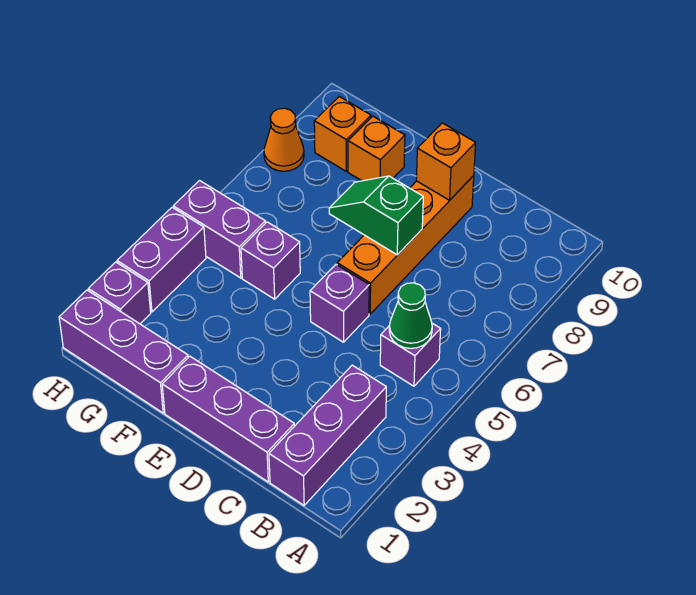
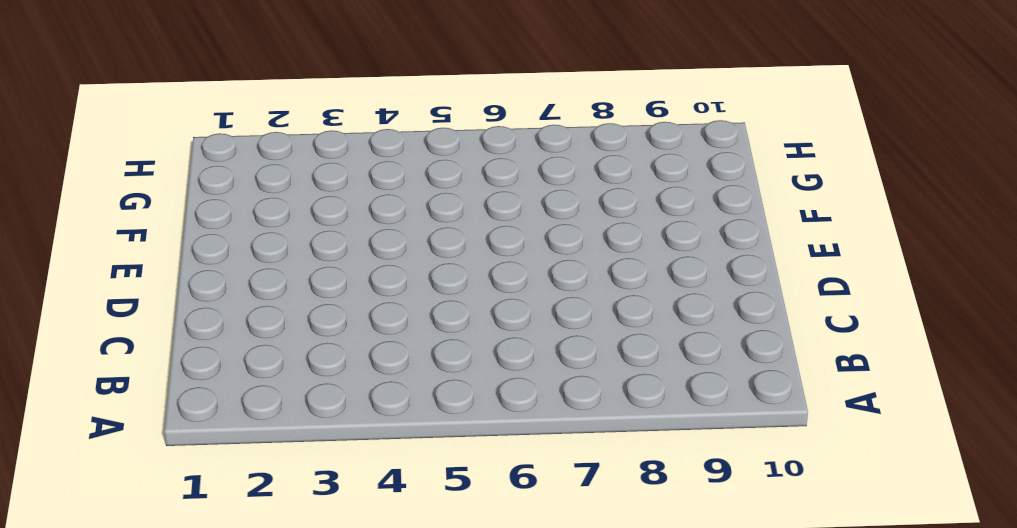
none -> purple brick B1:B3 level 1
none -> purple brick B5 level 1
none -> purple brick C1:E1 level 1

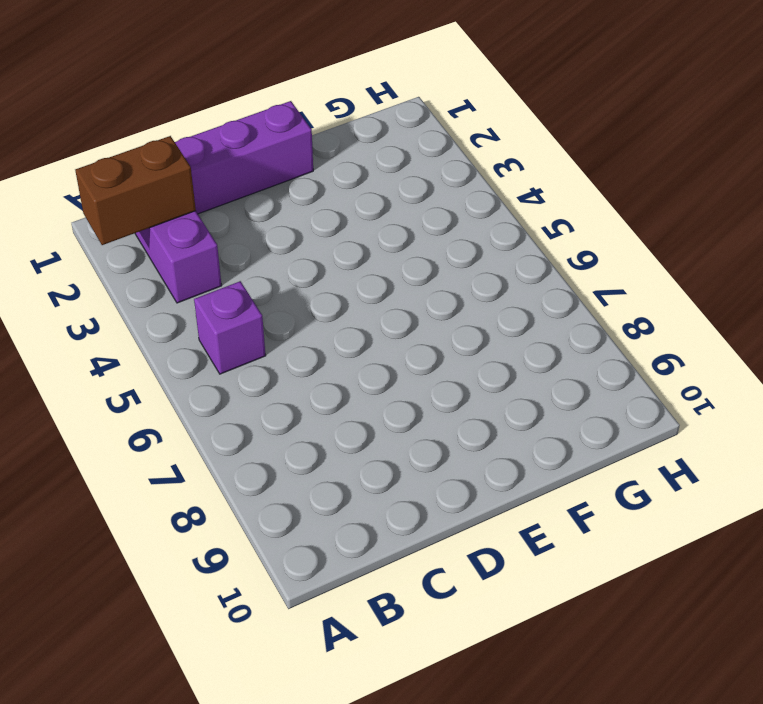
brown brick A2:B2 level 2 -> none
none -> purple brick D5 level 1
none -> orange brick D6:D9 level 1
none -> purple brick F1:H1 level 1

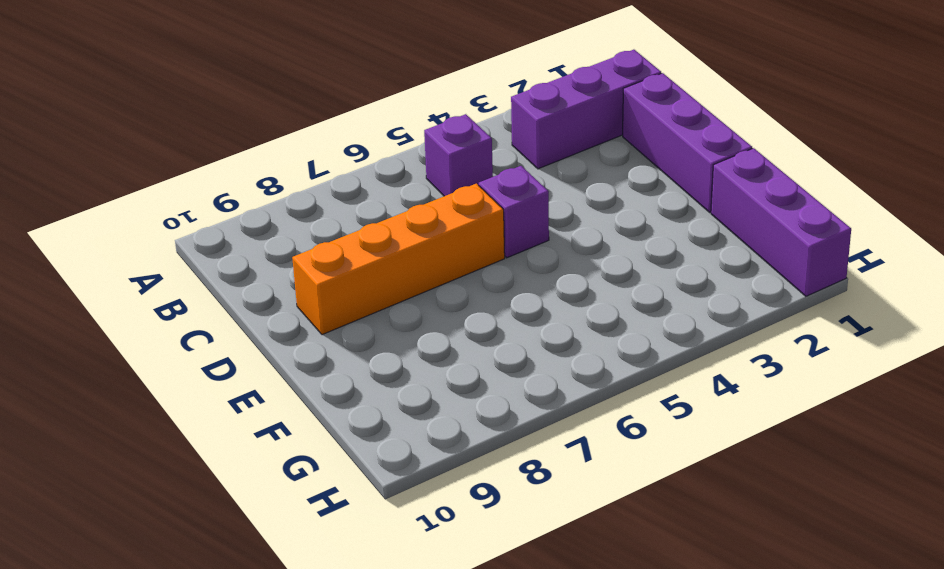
none -> purple brick F5 level 1
none -> orange brick F9 level 1
none -> purple brick G5:H5 level 1

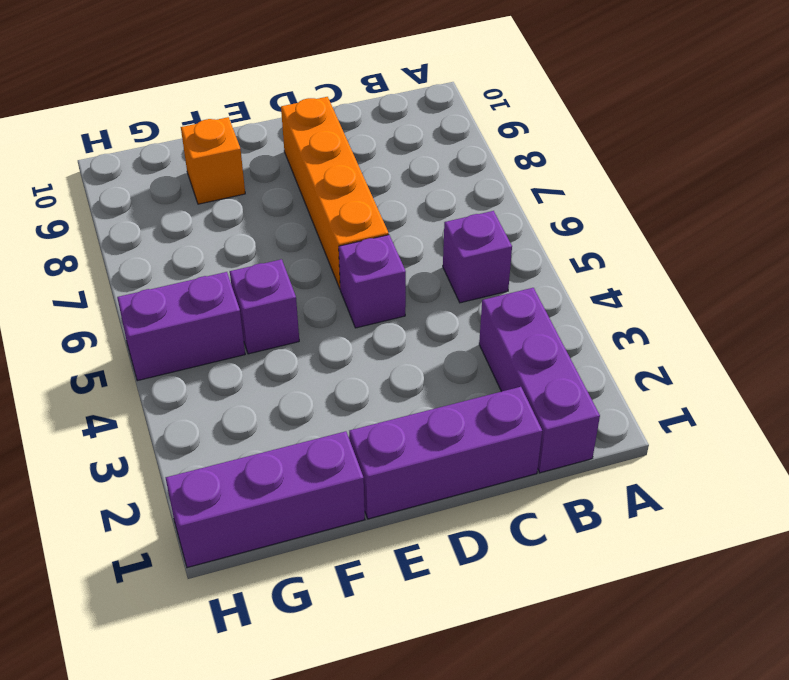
none -> orange brick G9 level 1
none -> purple brick H2 level 1
none -> purple brick H3:H4 level 1

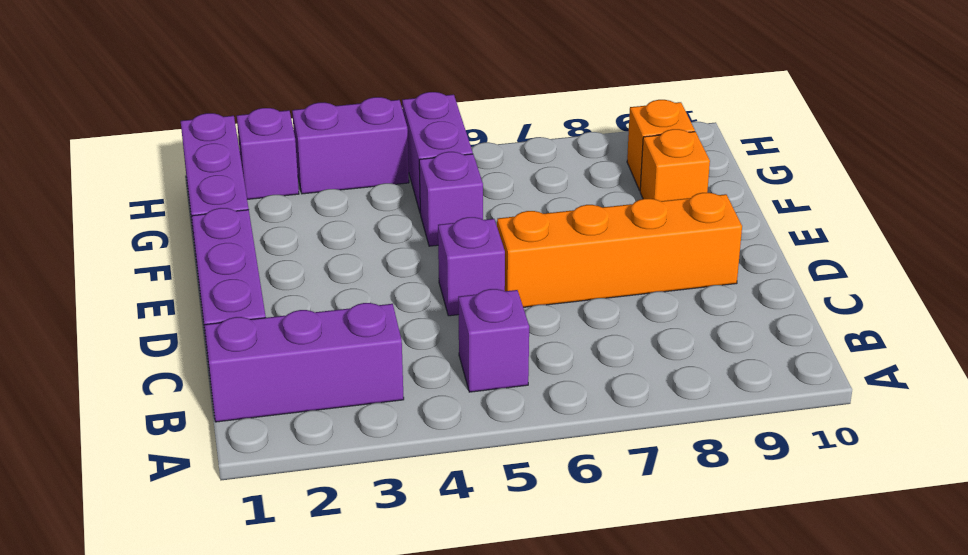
none -> orange cone H8 level 1
none -> green cone B5 level 2
none -> green slope D7:E7 level 2 top D

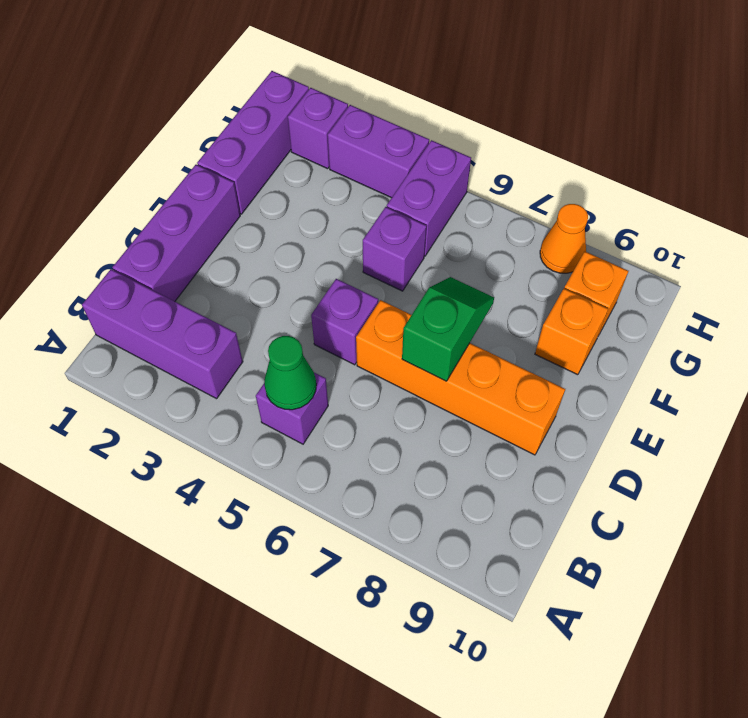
none -> orange brick D9 level 2

